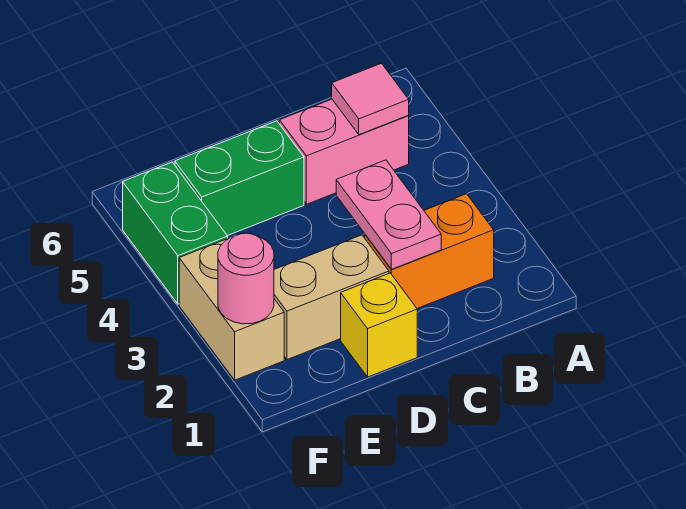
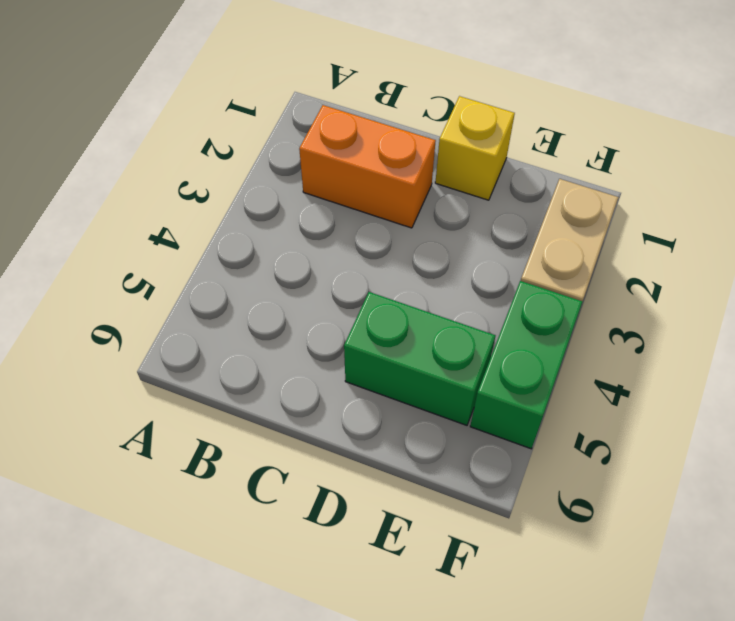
none -> pink brick B5:C5 level 1
none -> tan brick D2:E2 level 1

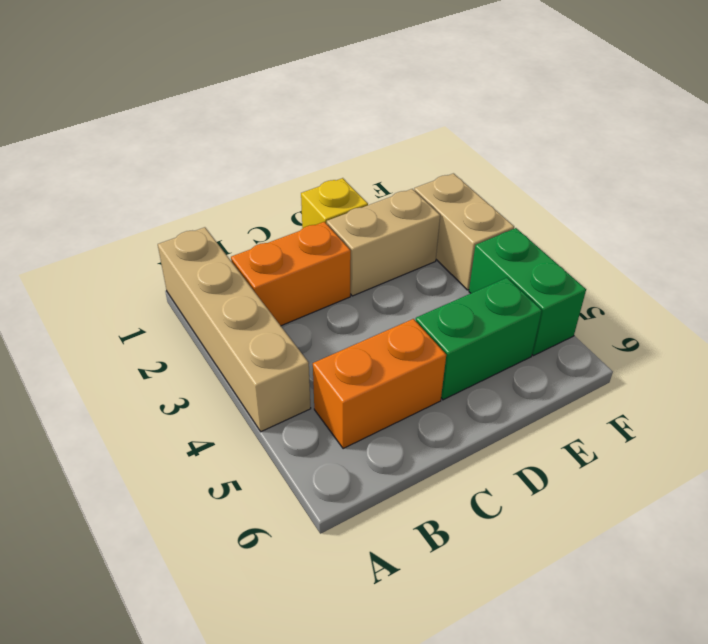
tan brick A1:A4 level 1 -> none
orange brick B5:C5 level 1 -> pink brick B5:C5 level 1
none -> pink tile B5 level 2
none -> pink plate C2:C3 level 2

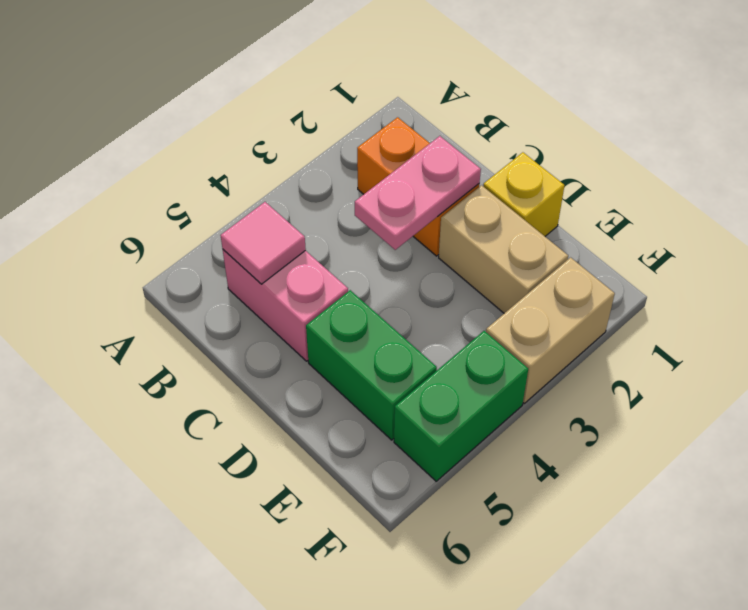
none -> pink round brick F2 level 2

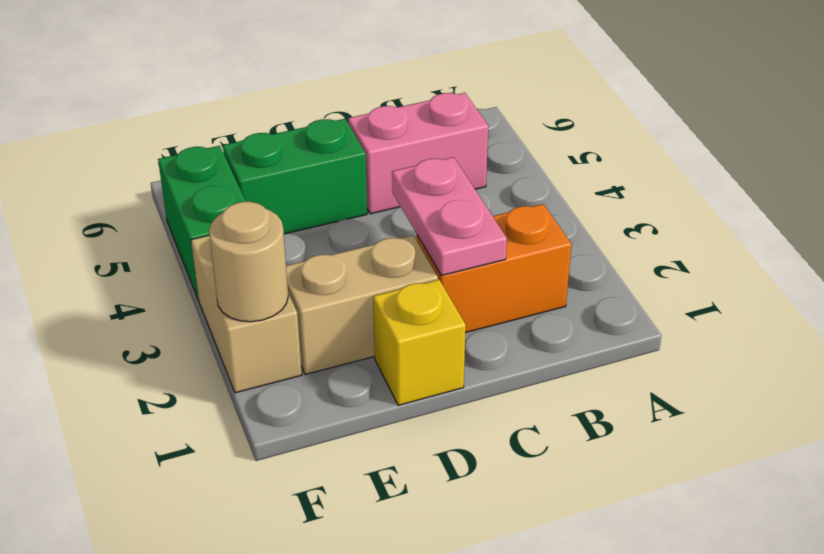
tan round brick F2 level 2 -> pink round brick F2 level 2
none -> pink tile B5 level 2

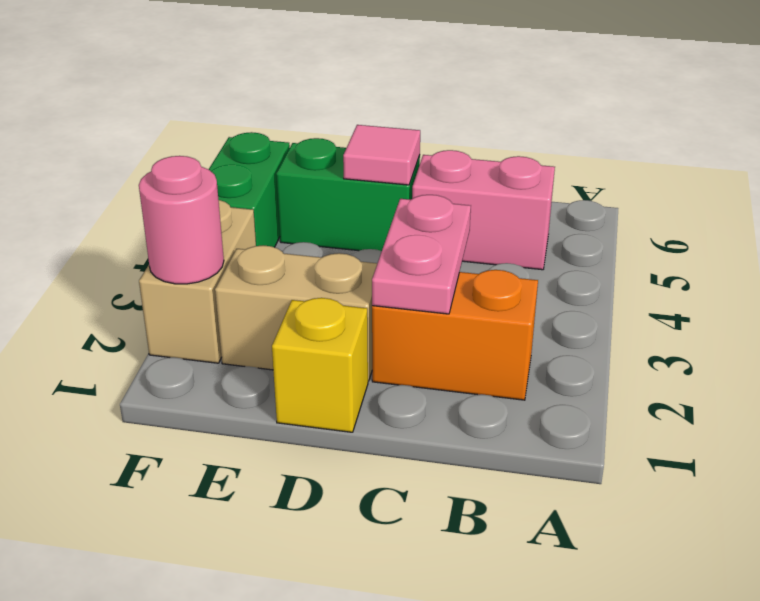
pink tile D5 level 2 -> pink tile B5 level 2

